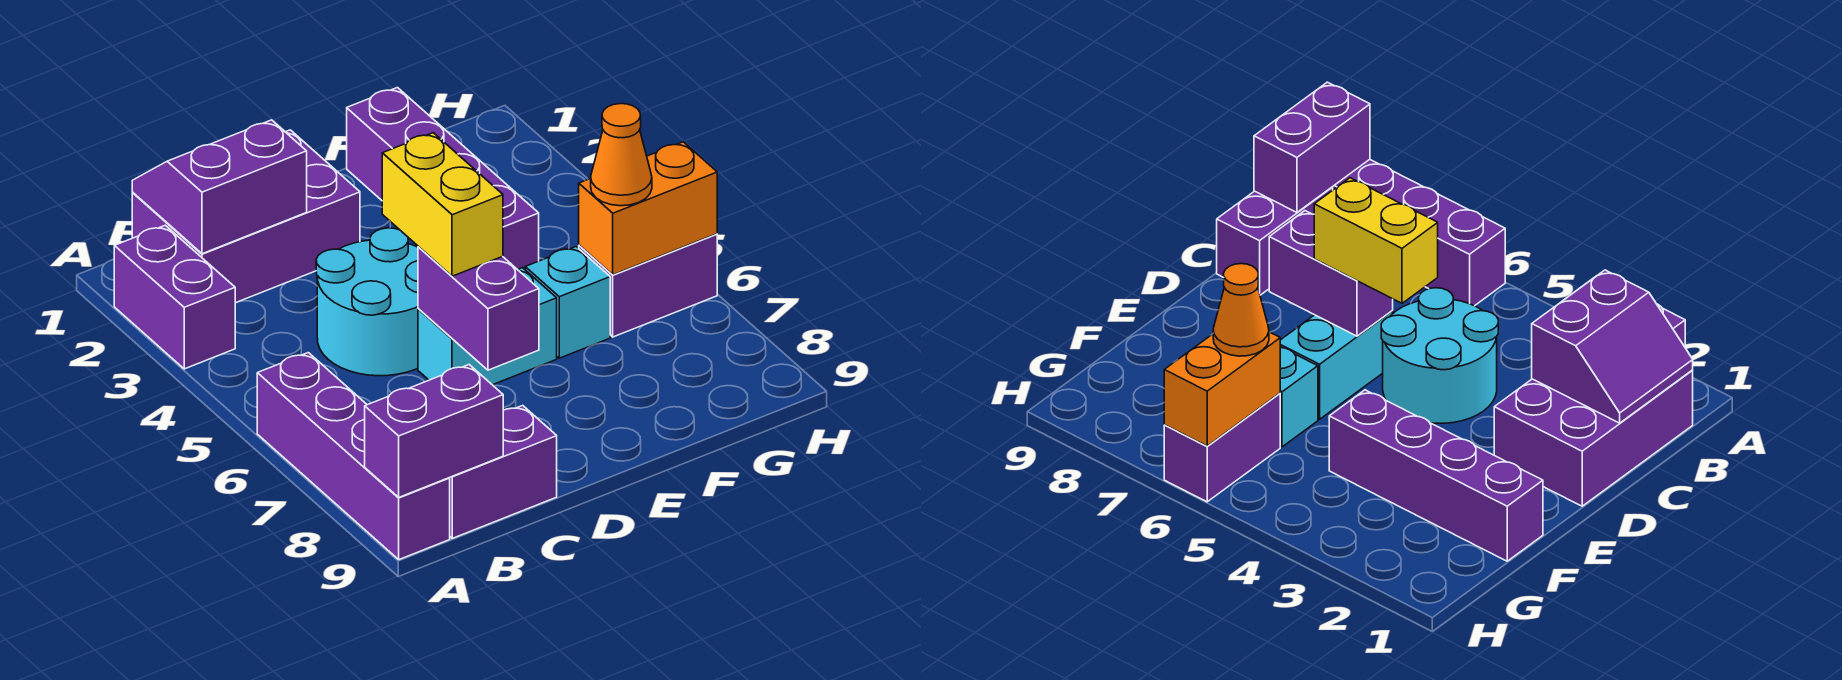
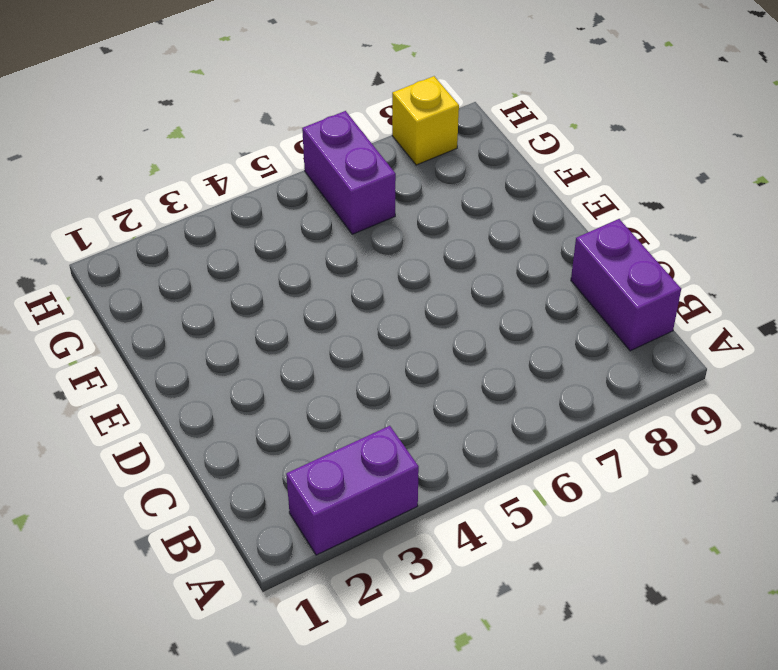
yellow brick H8 level 1 -> none
none -> purple brick A6:A9 level 1
none -> purple brick B1:D2 level 1
none -> cyan round brick C4:D5 level 1

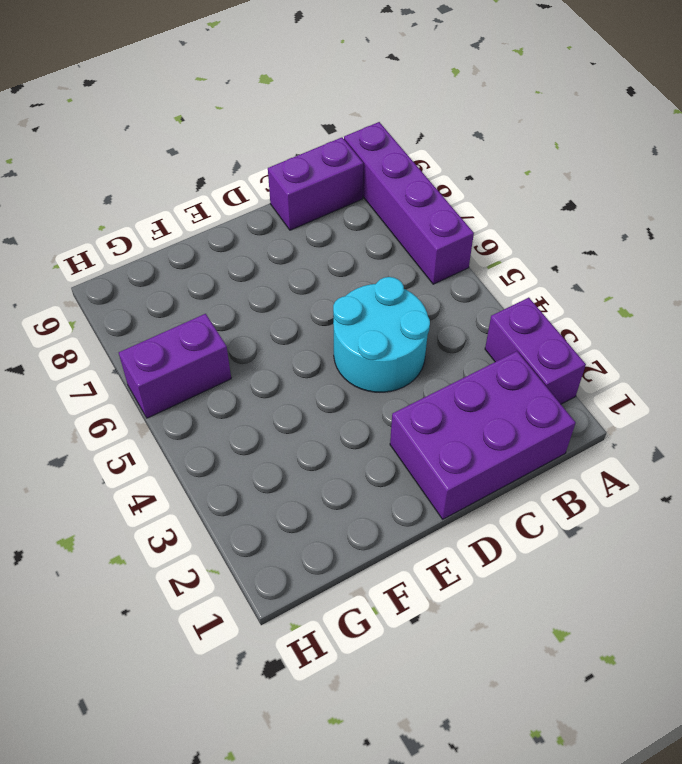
none -> cyan brick D6:E6 level 1
none -> purple brick F1:F4 level 1
none -> cyan brick F6 level 1

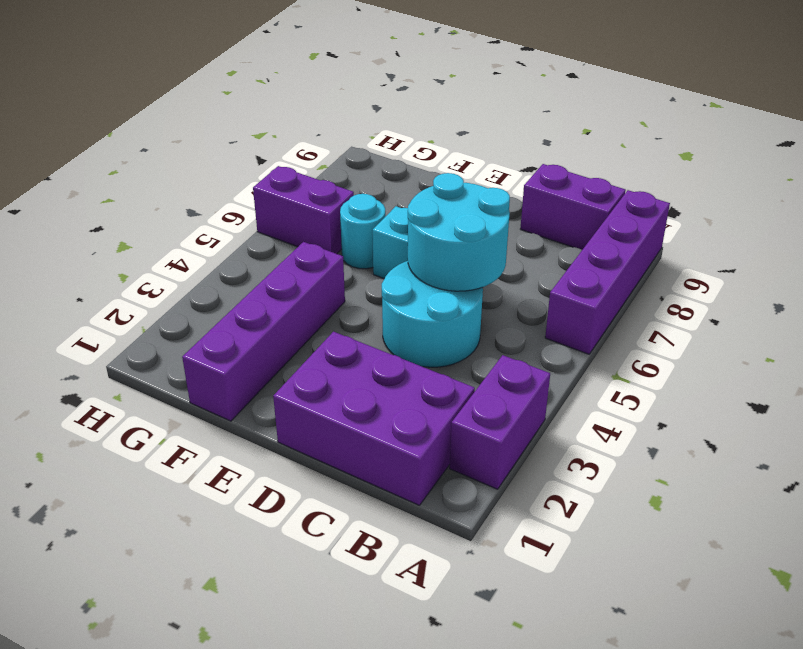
cyan round brick C5:D6 level 2 -> purple brick D6:D7 level 2
cyan round brick F6 level 1 -> cyan brick F6 level 1
none -> purple brick A9:B9 level 2
none -> purple slope B1:C2 level 2 top 2
none -> orange brick G6:H6 level 2

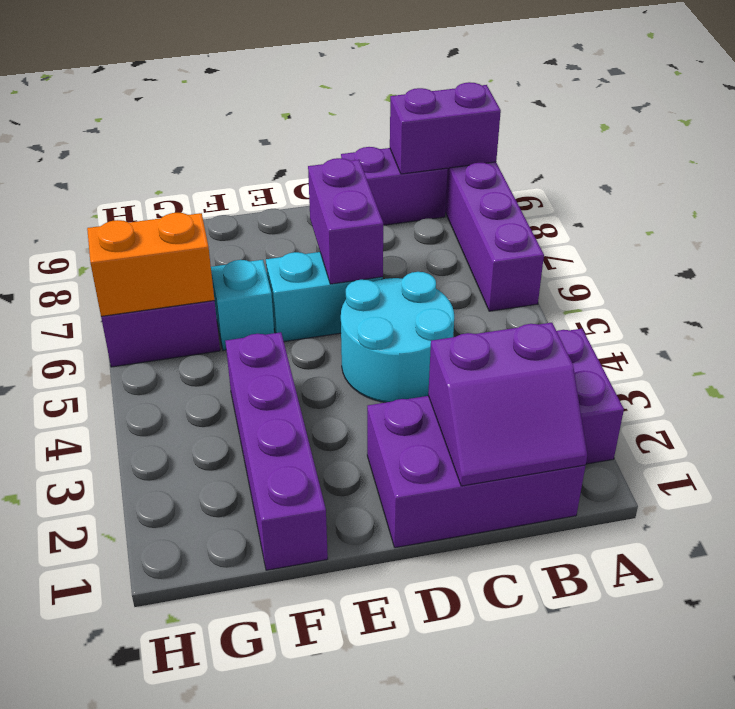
none -> yellow brick D5:D6 level 3
none -> orange cone G6 level 3

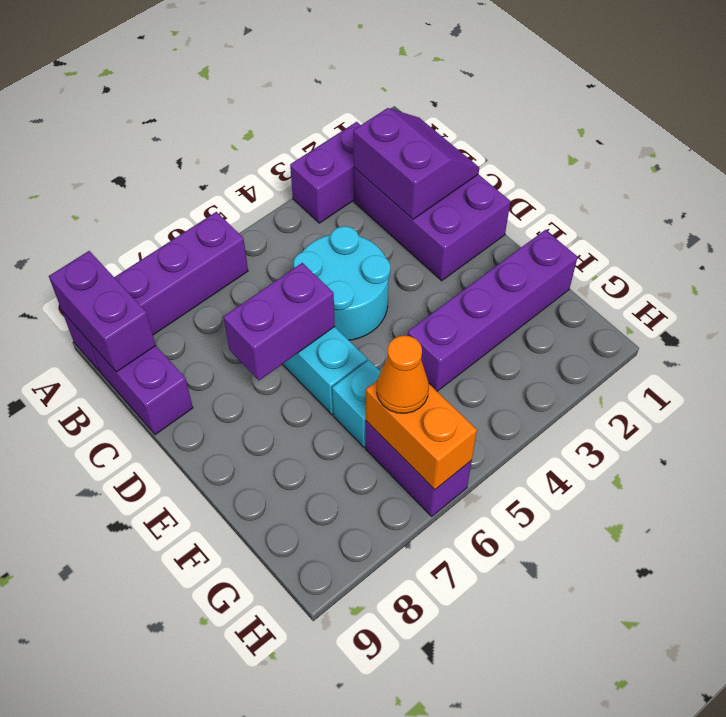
none -> yellow brick D5:D6 level 3

